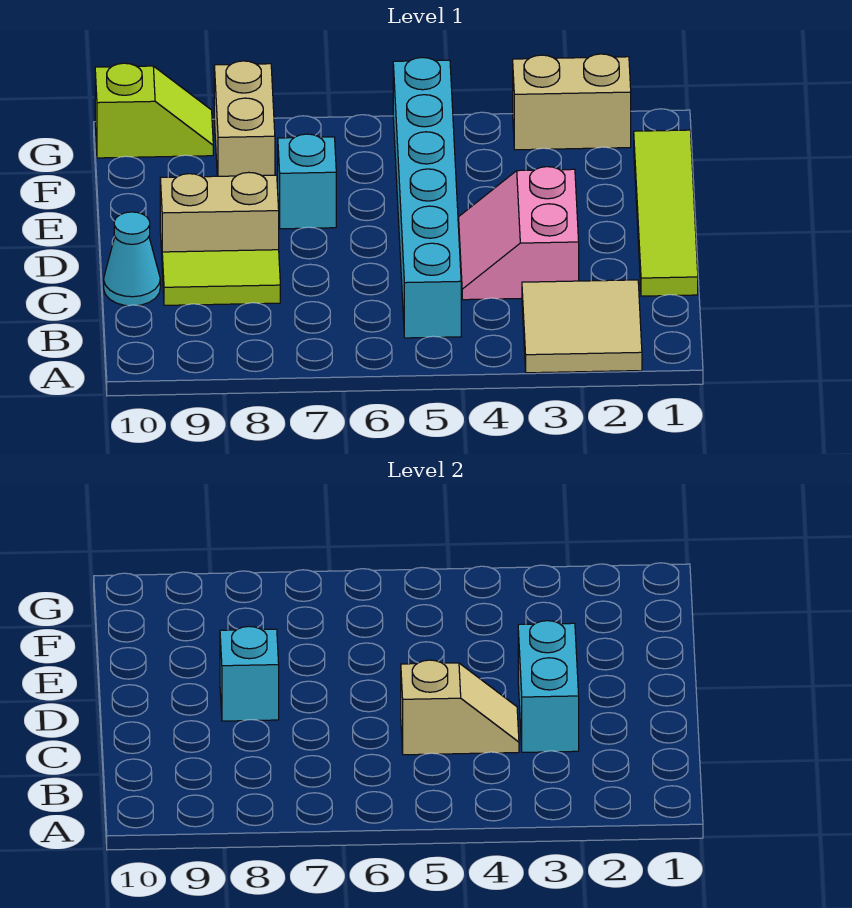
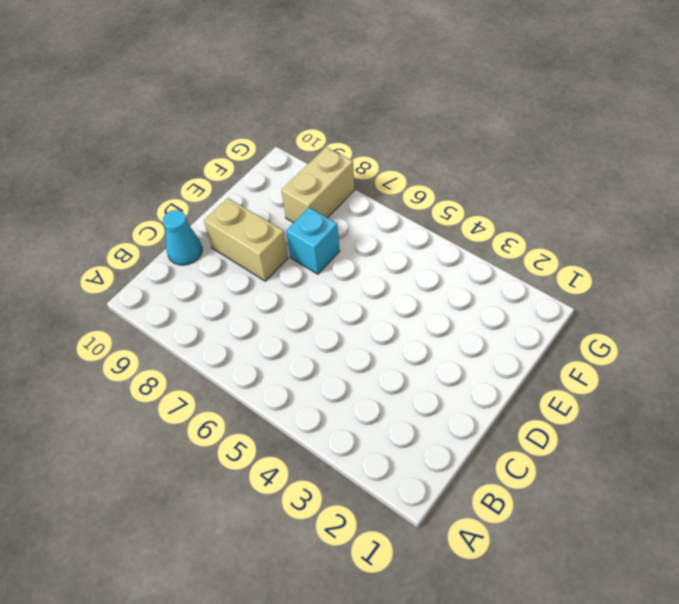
none -> tan tile A2:B3 level 1
none -> cyan brick B5:G5 level 1
none -> lime tile C1:F1 level 1

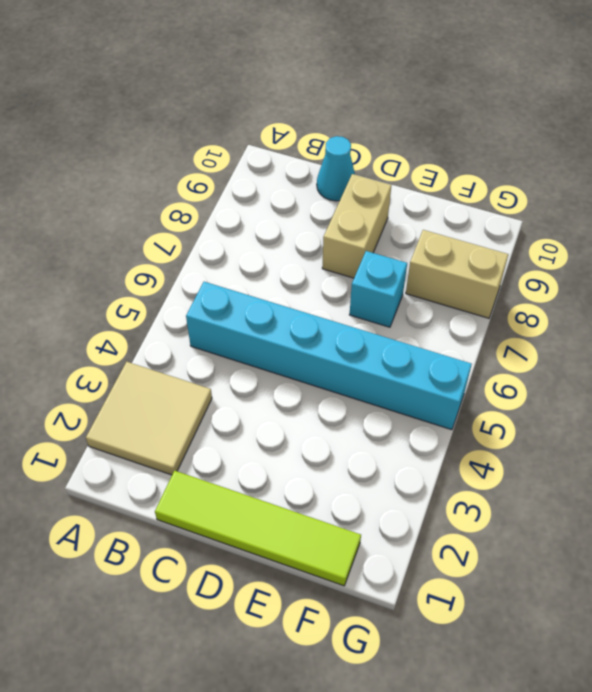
none -> pink slope C3:D4 level 1 top 3
none -> lime tile C8:C9 level 1
none -> tan brick G2:G3 level 1

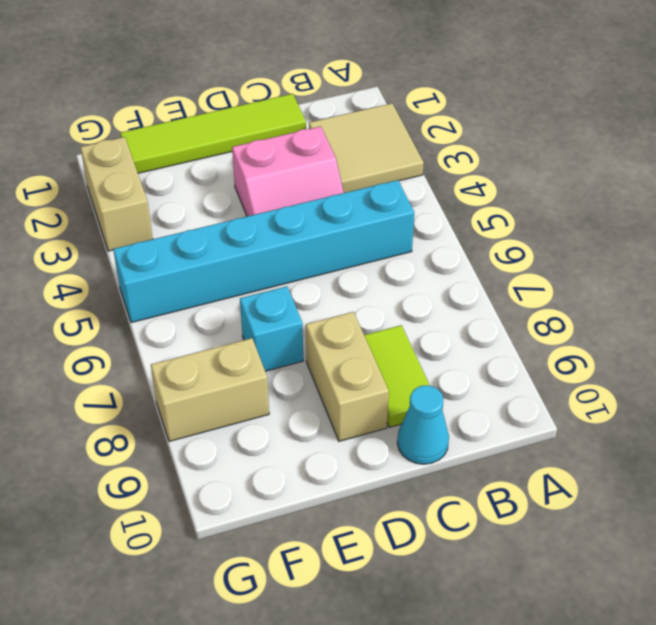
none -> lime slope G9:G10 level 1 top 10
none -> cyan brick C3:D3 level 2
none -> tan slope C4:C5 level 2 top 5

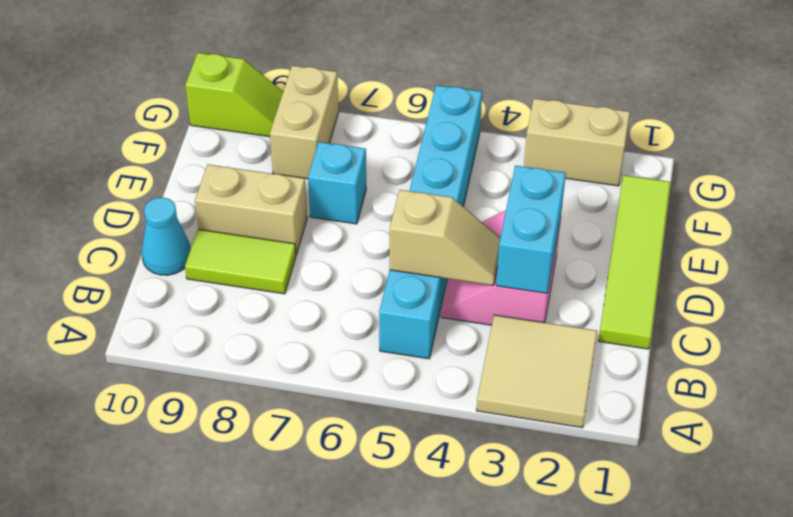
none -> cyan brick D8 level 2

